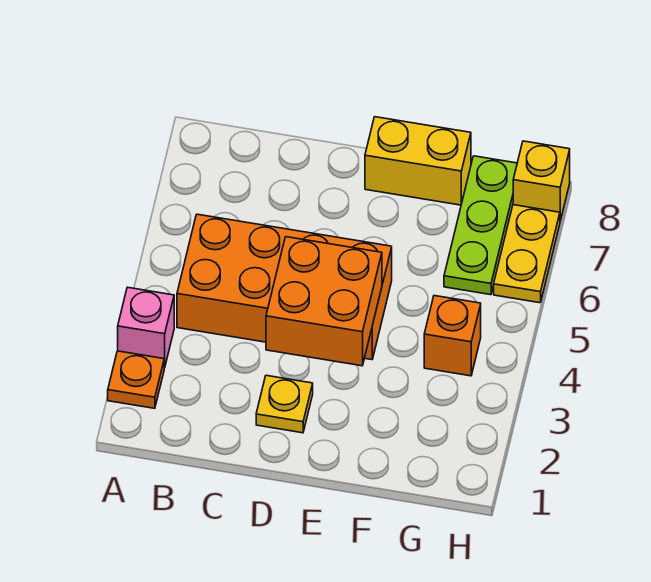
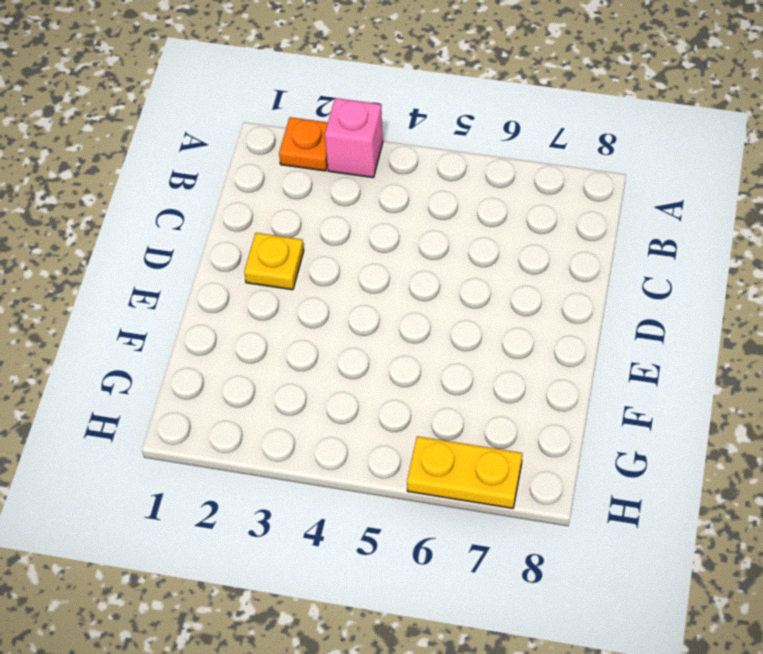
none -> orange brick B4:E5 level 1
none -> yellow brick E8:F8 level 1

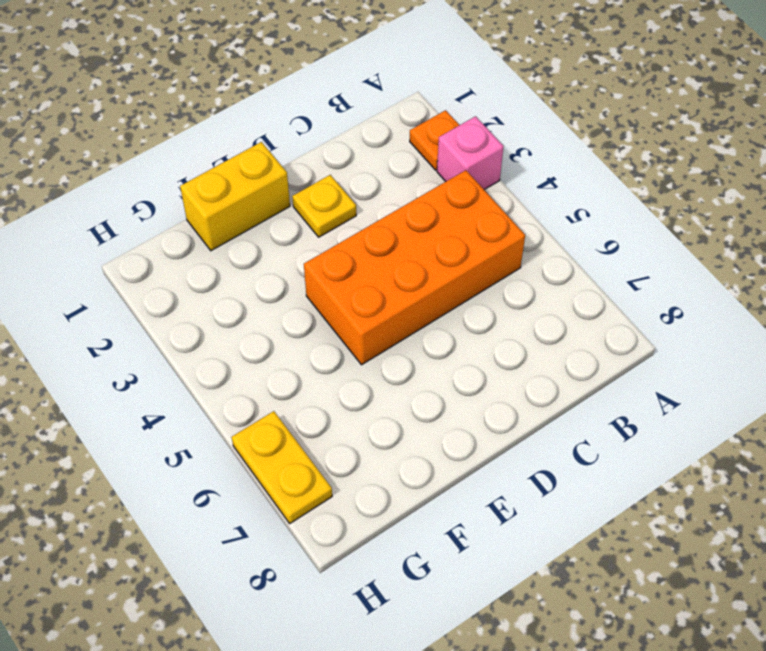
yellow brick E1:F1 level 1 -> yellow brick E8:F8 level 1
none -> orange brick G4 level 1
none -> lime plate G6:G8 level 1

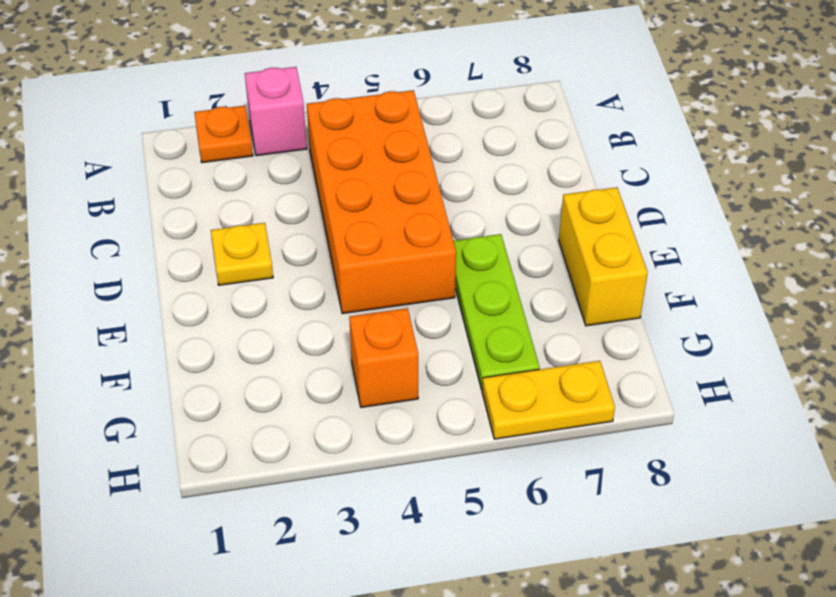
lime plate E6:G6 level 1 -> lime plate G6:G8 level 1
none -> yellow brick H8 level 1
none -> orange brick D3:E4 level 2

